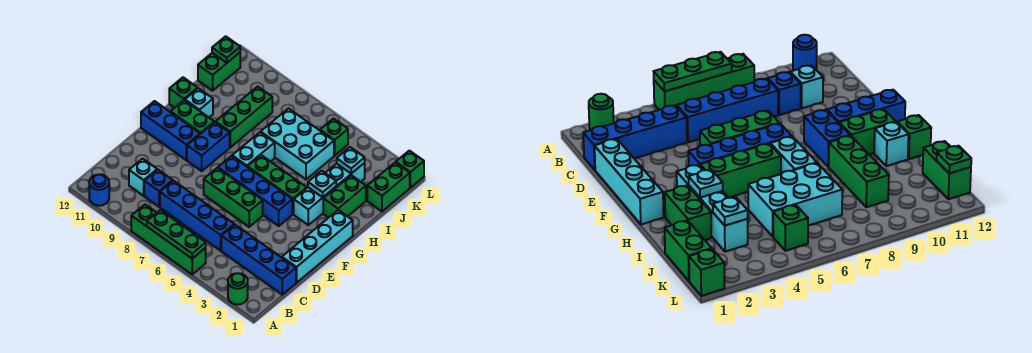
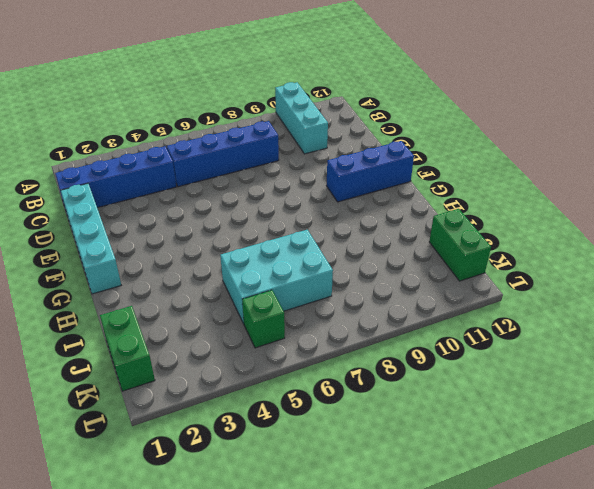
cyan brick A10:C10 level 1 -> cyan brick C10 level 1
none -> green round brick A2 level 1
none -> green brick A5:A8 level 1
none -> blue round brick A11 level 1

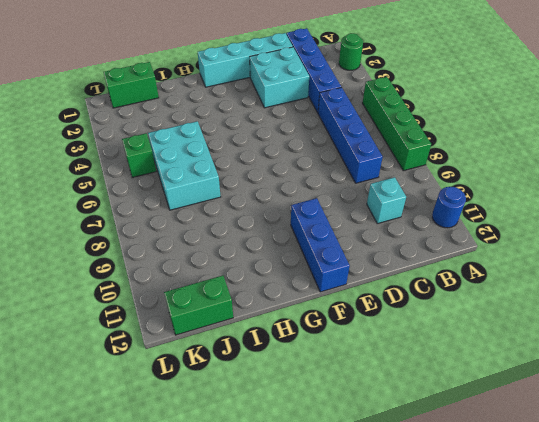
cyan brick D2:E3 level 1 -> none
none -> blue brick C9 level 1
none -> green brick E5:E7 level 1
none -> blue brick F4:F7 level 1

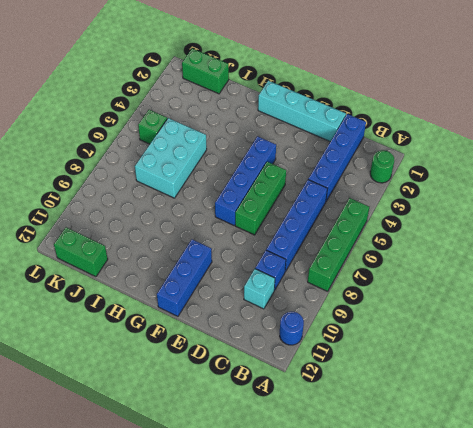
none -> blue brick F9:G9 level 1
none -> cyan brick G3:J3 level 1
none -> green brick G4:G6 level 1

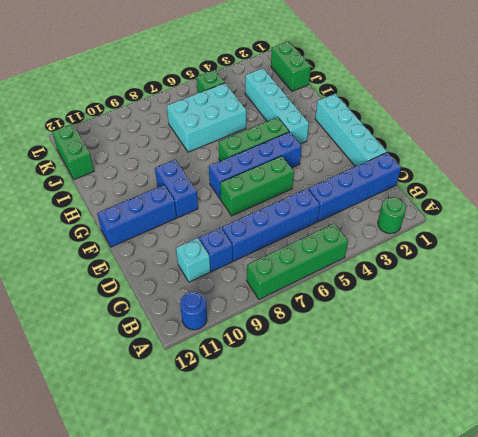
none -> cyan brick G7:H7 level 1
none -> green brick G10:G11 level 1
none -> green brick H2:I2 level 1

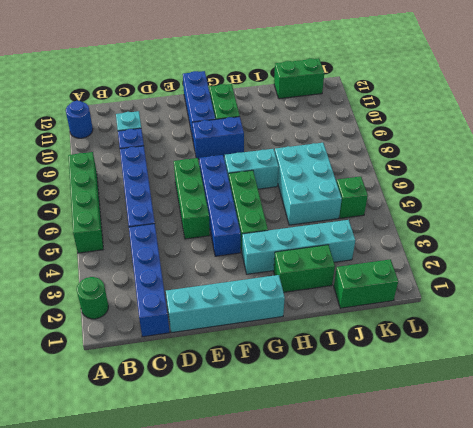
none -> green brick H9:J9 level 1
none -> cyan brick H11 level 1
none -> green brick H12 level 1

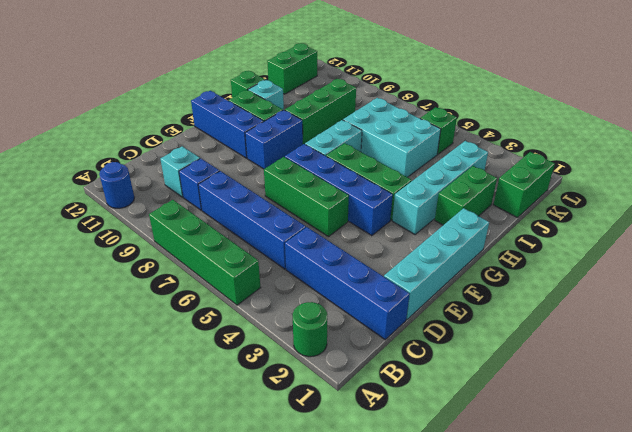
none -> green brick L1 level 1
none -> green plate A5:A7 level 2
none -> cyan plate H3 level 2

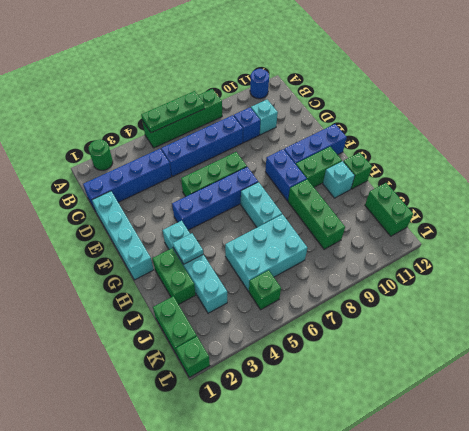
none -> green brick G4:G6 level 1
none -> cyan plate J3 level 2
none -> green plate K12 level 2

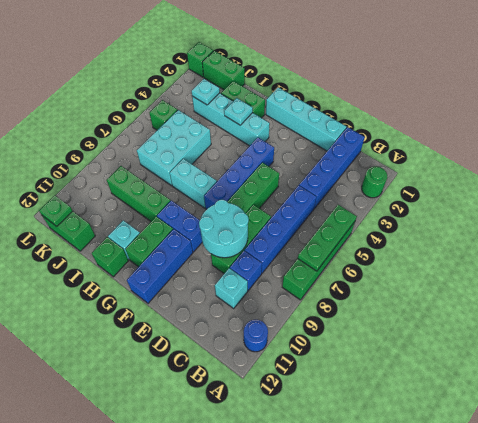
green brick D7:D9 level 1 -> green brick G4:G6 level 1
cyan round brick D8:E9 level 2 -> none

